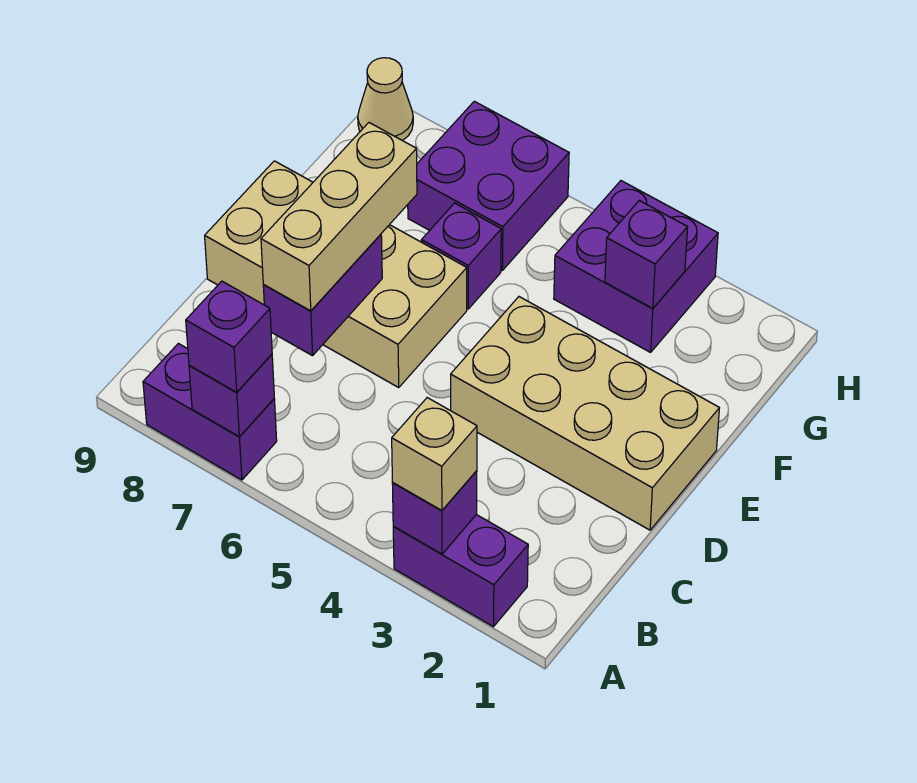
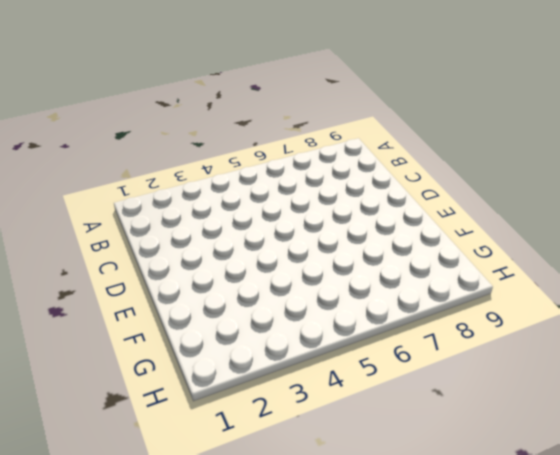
none -> purple brick A2:A3 level 1
none -> purple brick A7:A8 level 1
none -> tan brick D1:E4 level 1

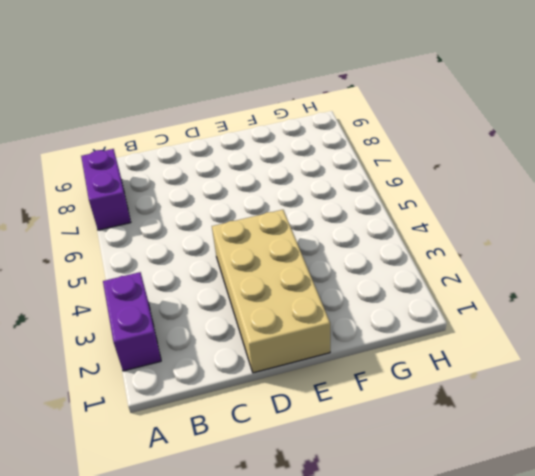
none -> tan brick D6:E9 level 1
none -> purple brick F6 level 1
none -> purple brick G3:H4 level 1

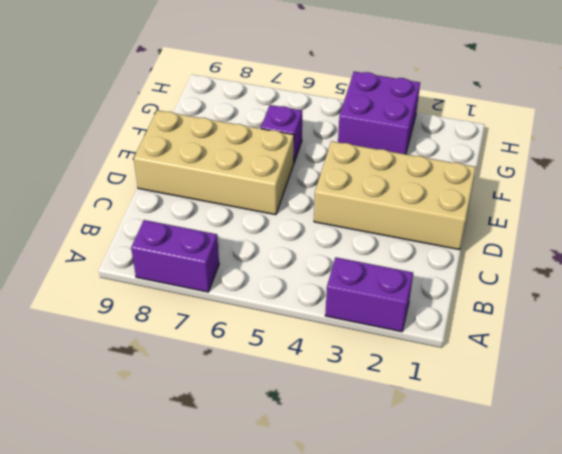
none -> purple brick G6:H7 level 1
none -> tan cone H9 level 1
none -> purple brick A3 level 2

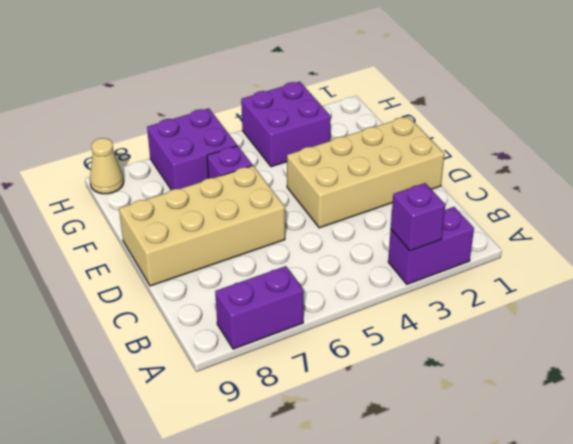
none -> purple brick A7 level 2
none -> purple brick C7:D7 level 2
none -> purple brick G3 level 2

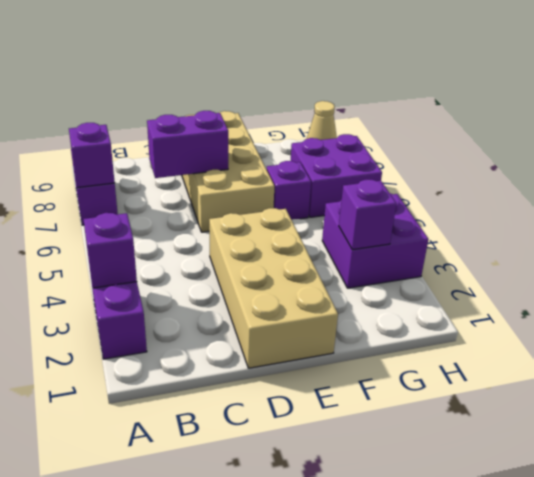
none -> tan brick A3 level 3
none -> purple brick A7 level 3
none -> tan brick C7:E7 level 3

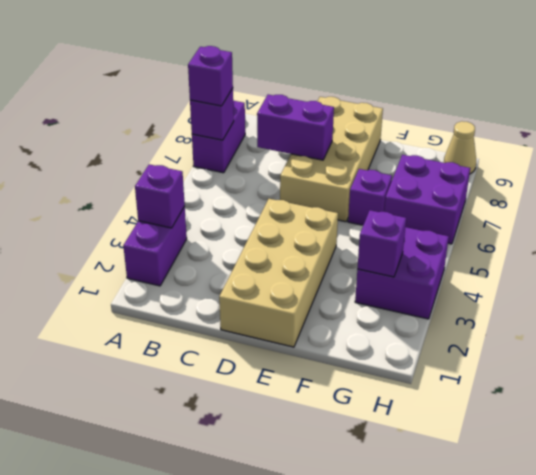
none -> tan brick A3 level 3
none -> tan brick C7:E7 level 3

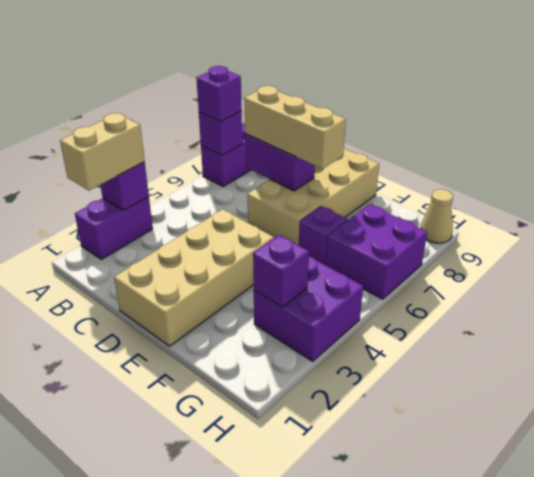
tan brick A2:A3 level 3 -> tan brick A3 level 3

